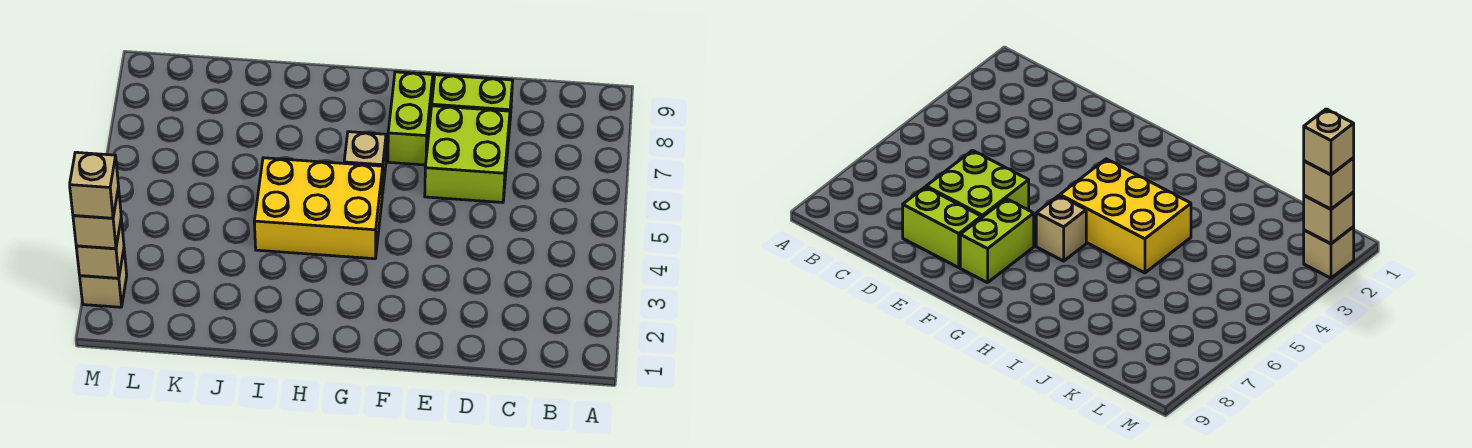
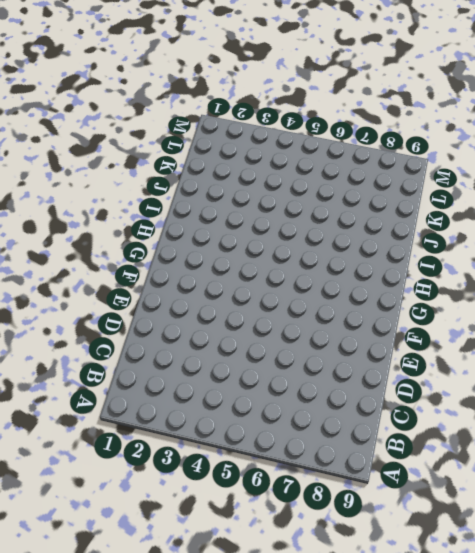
none -> lime brick D6:E7 level 1
none -> lime brick D8:E8 level 1

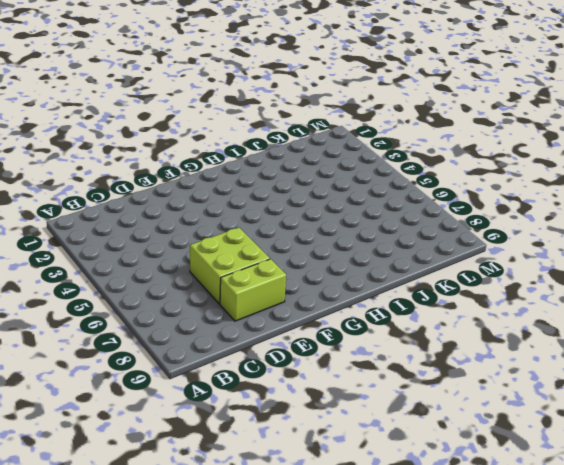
none -> lime brick F7:F8 level 1
none -> yellow brick G4:I5 level 1

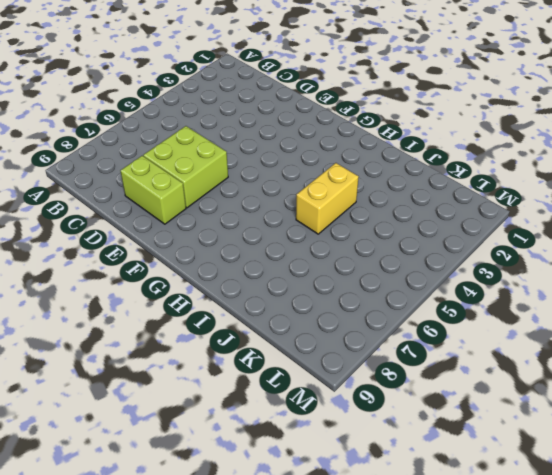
yellow brick I4:I5 level 1 -> yellow brick G4:I5 level 1
none -> lime brick F7:F8 level 1
none -> tan brick G6 level 1

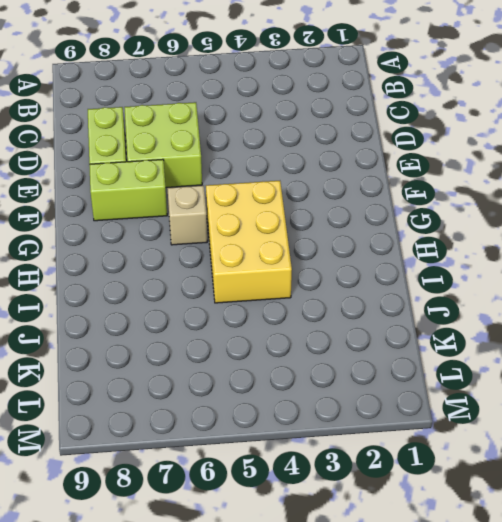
none -> tan brick M2 level 1
none -> tan brick M2 level 2

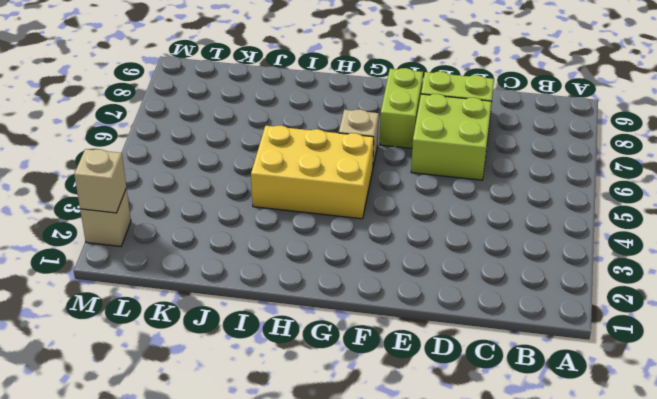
none -> tan brick M2 level 3
none -> tan brick M2 level 4

